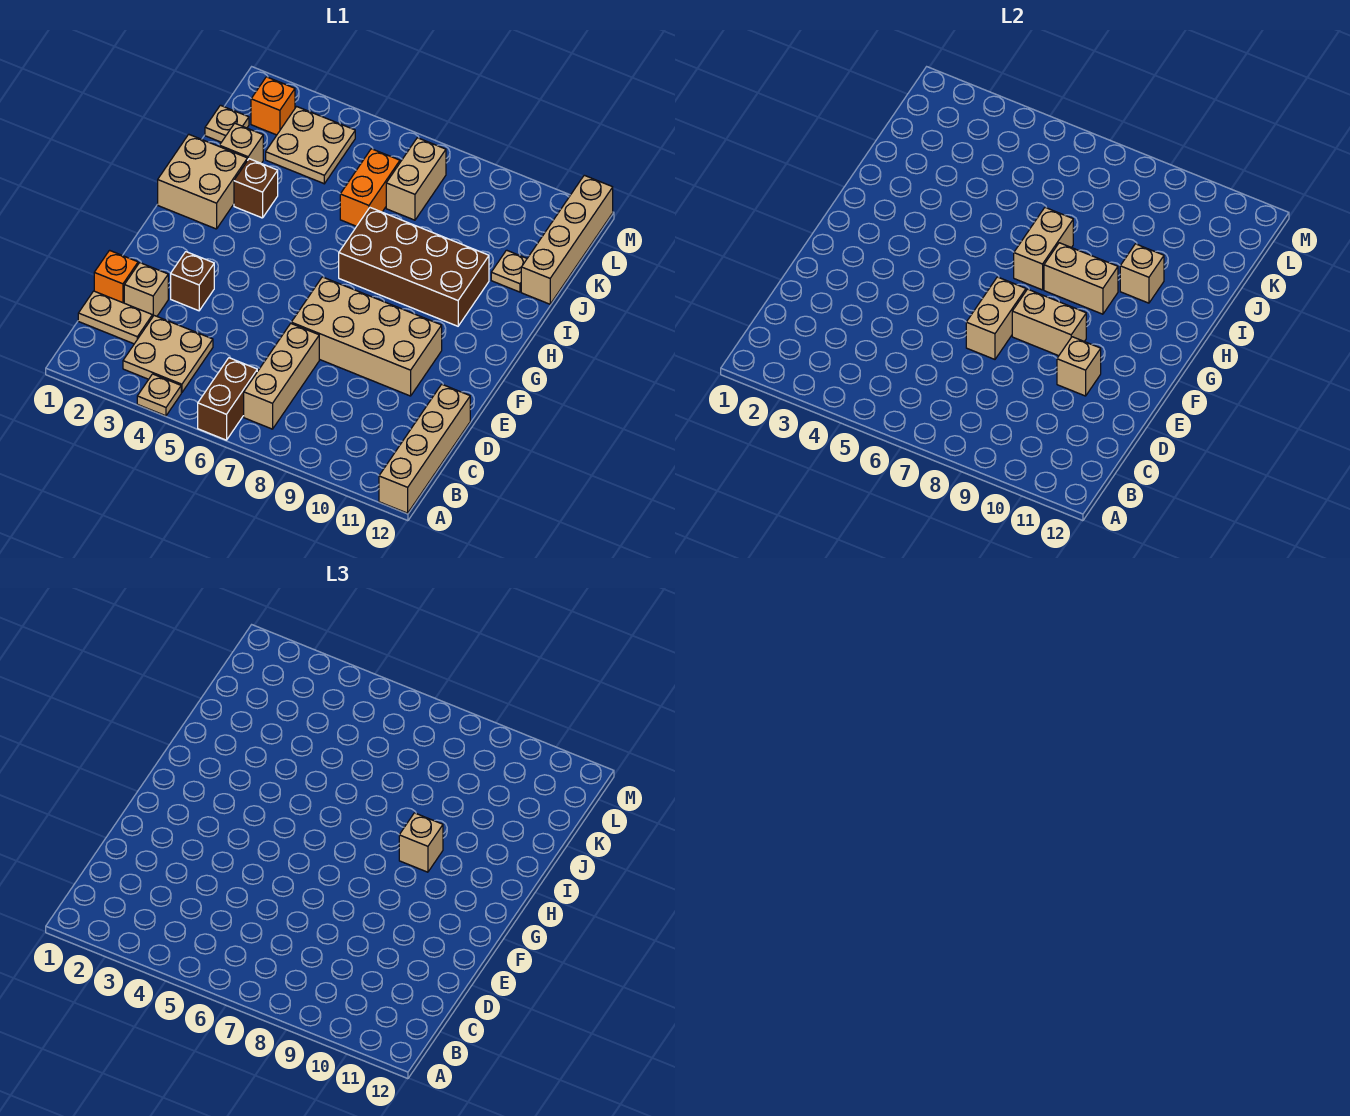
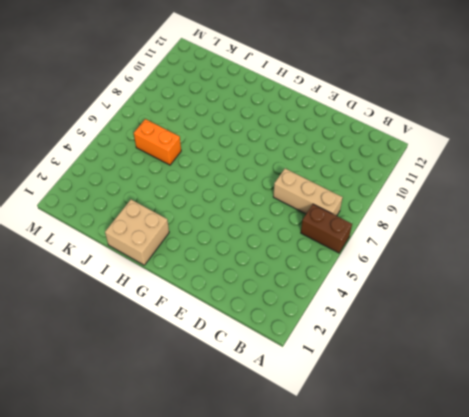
none -> tan plate A4 level 1
none -> tan brick A12:D12 level 1
none -> tan plate B3:C4 level 1

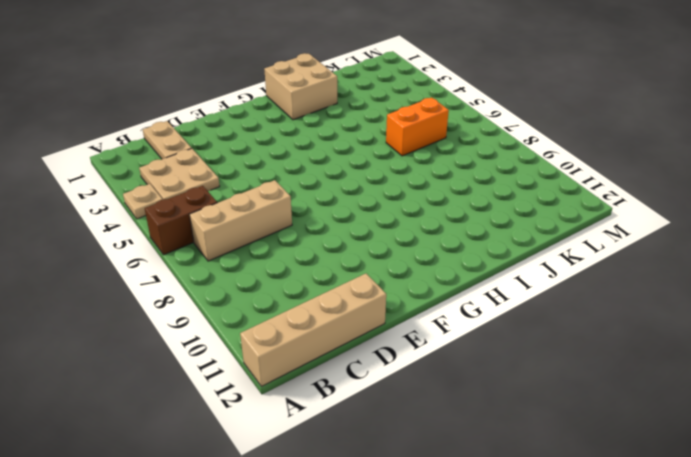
none -> orange brick D1 level 1
none -> tan brick D2 level 1
none -> brown brick E3 level 1

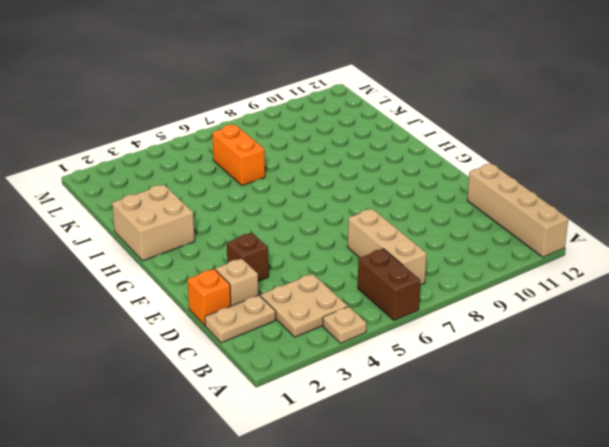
none -> tan brick E7:F10 level 1
none -> brown brick H7:I10 level 1
none -> brown brick I3 level 1

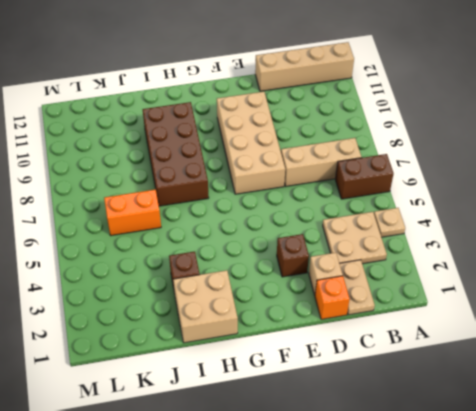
none -> tan brick J2 level 1
none -> tan plate J11 level 1
none -> tan brick J12:M12 level 1

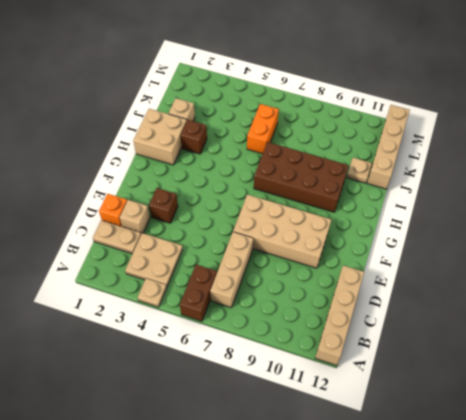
none -> tan plate K1 level 1
none -> tan plate K3:L4 level 1
none -> tan brick K7:L7 level 1

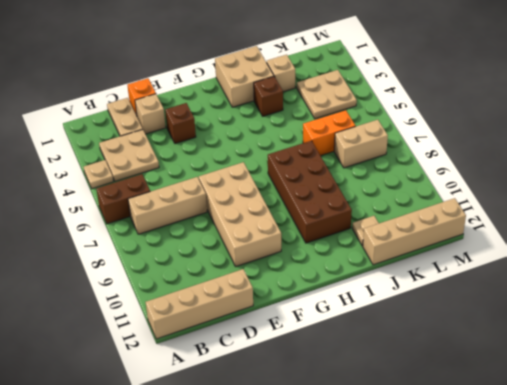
none -> tan plate K1 level 1
none -> orange brick L2 level 1
none -> tan brick E7:F7 level 2

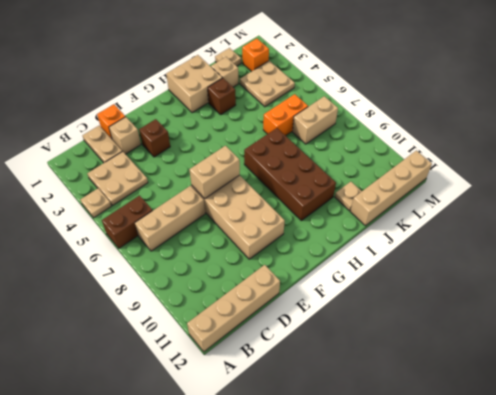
none -> tan brick E10 level 2
none -> tan brick F8:F9 level 2
none -> tan brick H7:I7 level 2

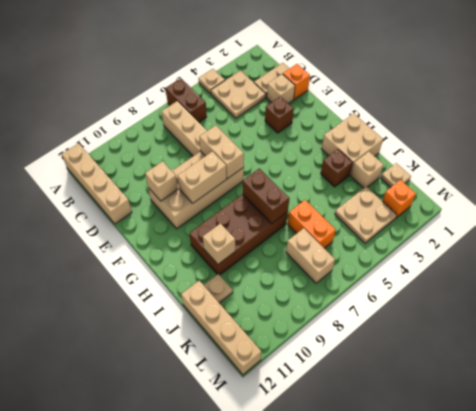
brown brick H7:I7 level 2 -> tan brick H7:I7 level 2
none -> tan brick H8:H9 level 2
none -> tan brick H9 level 3

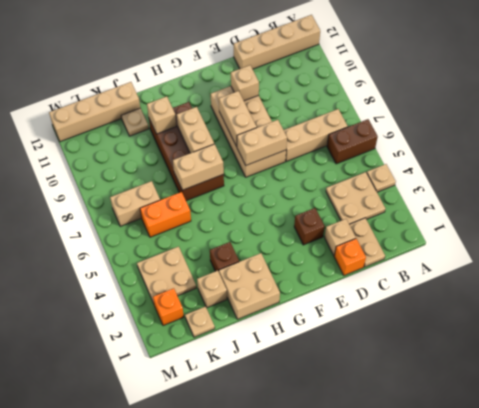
none -> tan brick H9 level 3

